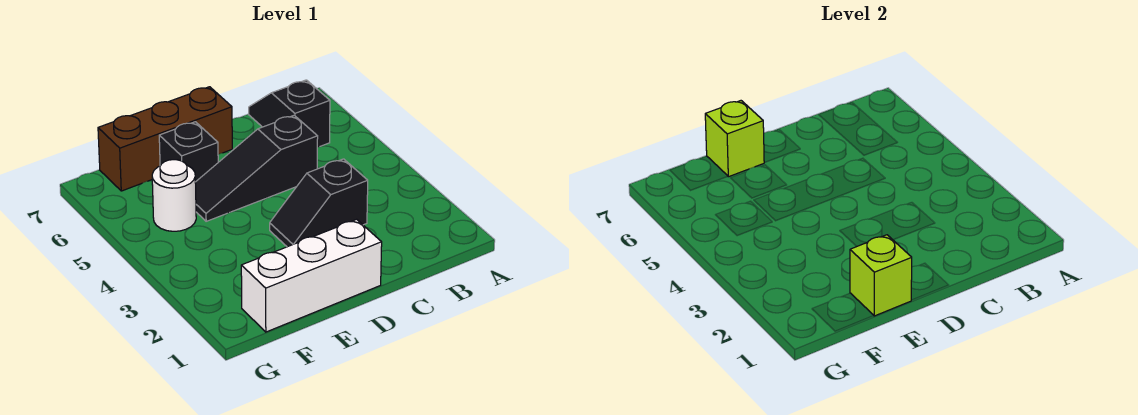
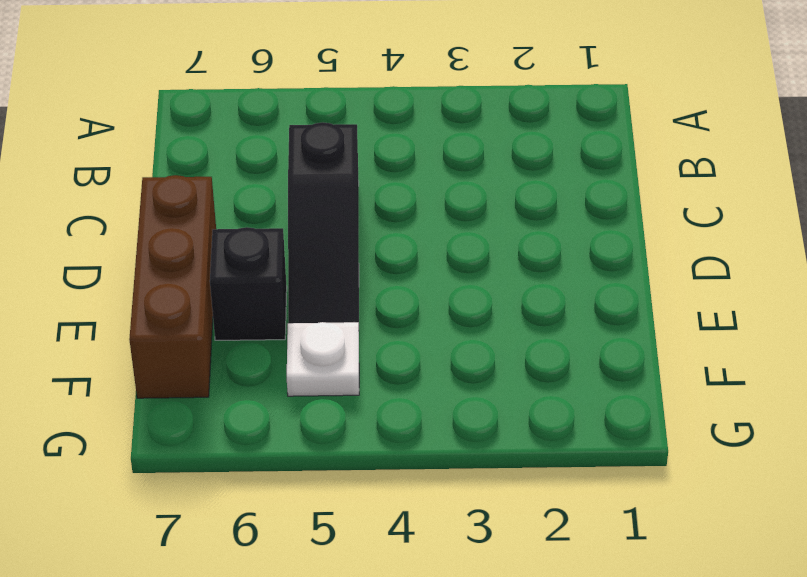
white plate F5 level 1 -> white round brick F5 level 1
none -> black slope B6:B7 level 1 top 6
none -> black slope C3:D3 level 1 top C

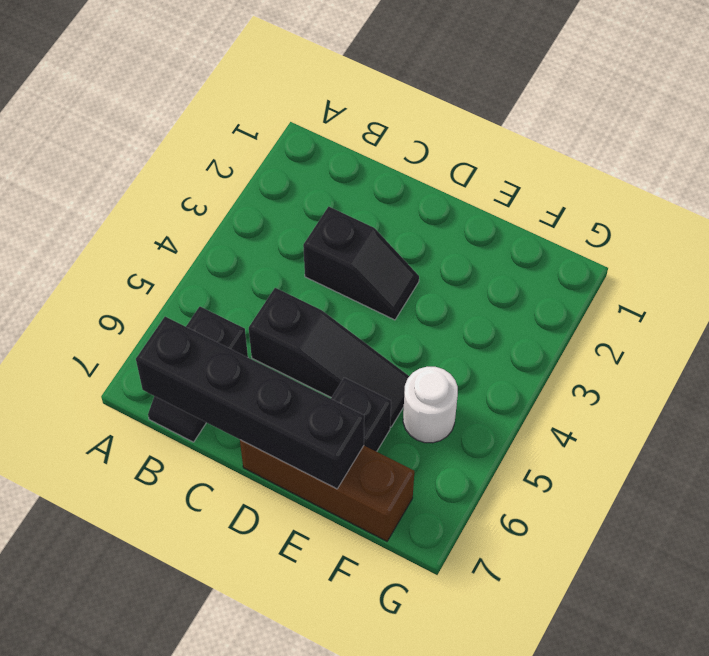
black brick B7:E7 level 2 -> lime brick E7 level 2
none -> white brick D1:F1 level 1
none -> lime brick E1 level 2

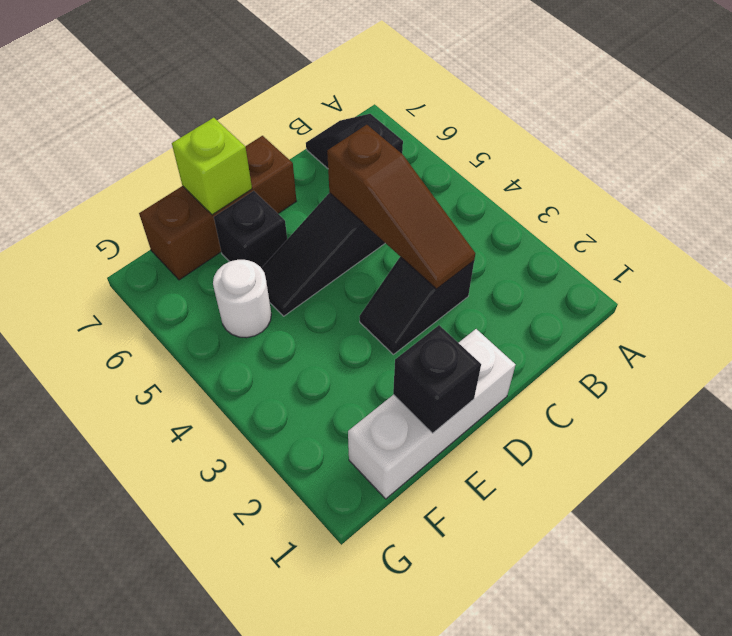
brown slope C3:C5 level 2 top 5 -> none
black brick E1 level 2 -> lime brick E1 level 2

